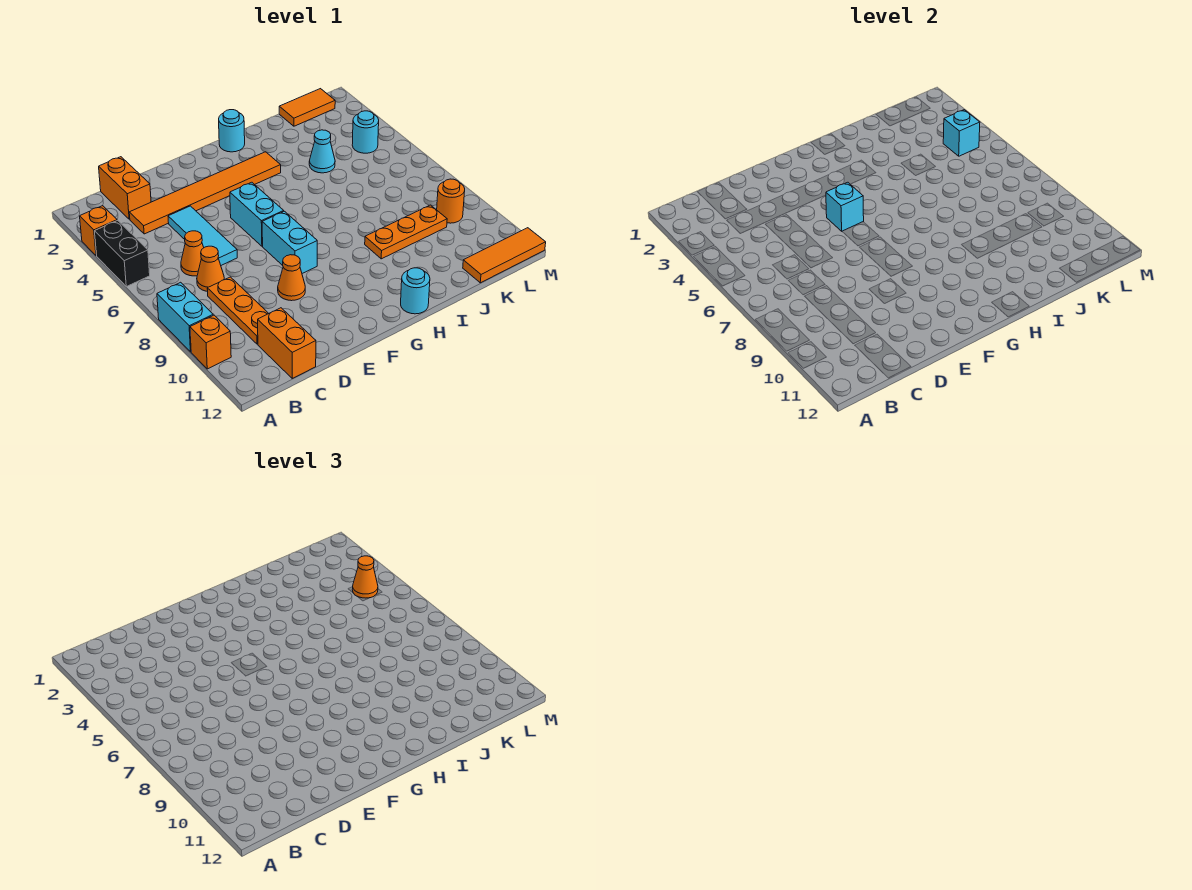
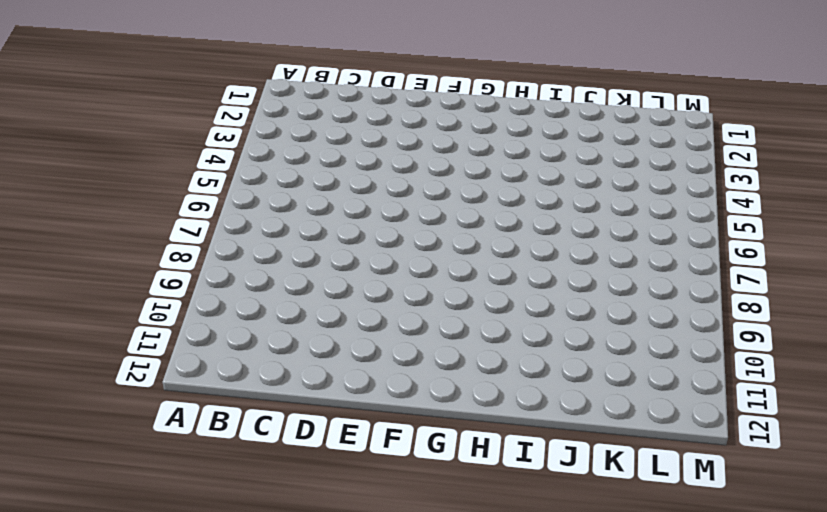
none -> orange brick A3 level 1
none -> black brick A4:A5 level 1
none -> cyan brick A8:A9 level 1

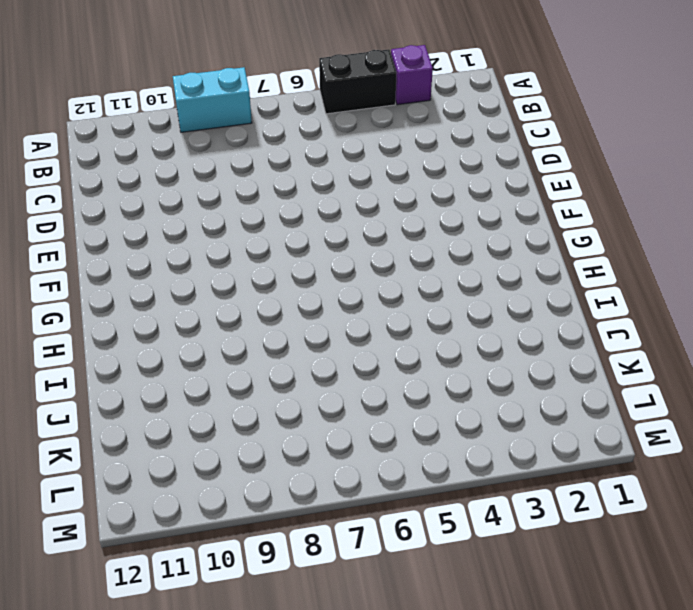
purple brick A3 level 1 -> orange brick A3 level 1
none -> orange brick A10 level 1
none -> orange brick C1:C2 level 1
none -> orange tile C3:H3 level 1

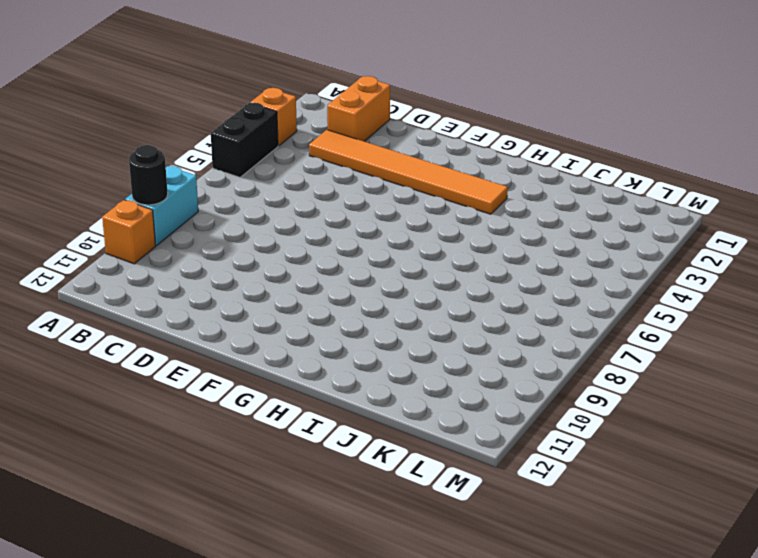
black round brick A9 level 2 -> none
none -> orange cone C6 level 1
none -> orange cone C7 level 1
none -> orange plate C8:C10 level 1

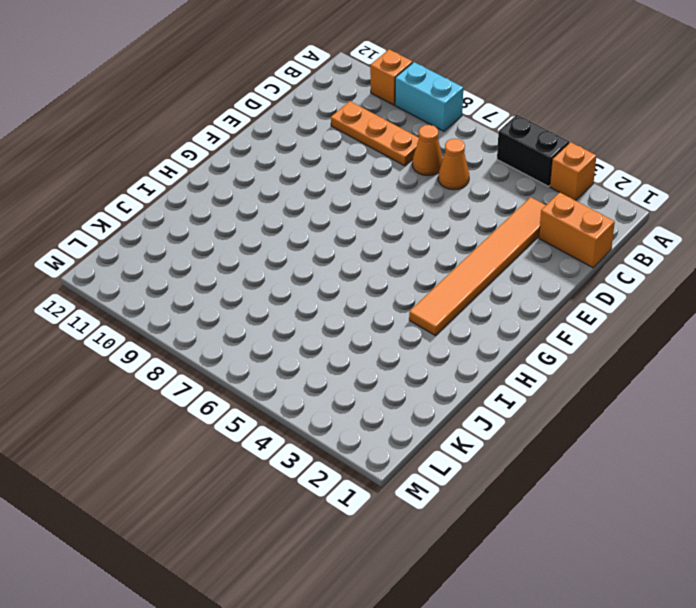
none -> orange brick C11:C12 level 1
none -> cyan tile D4:D6 level 1
none -> orange cone E9 level 1

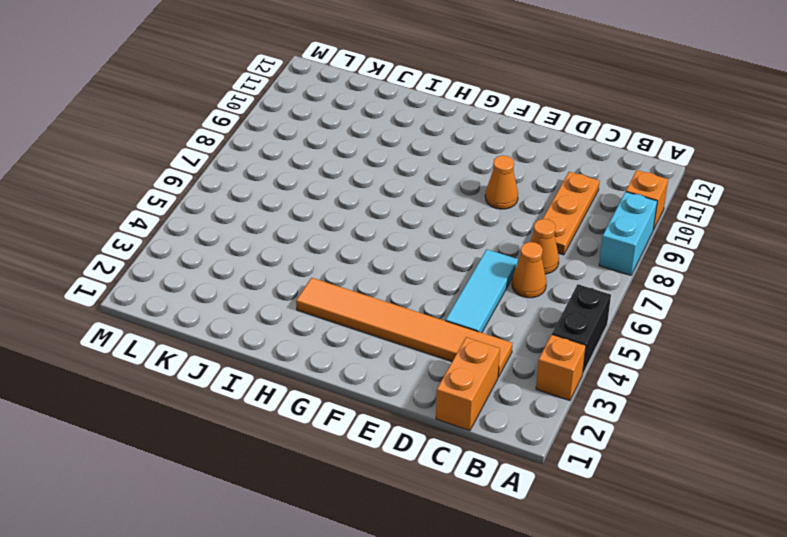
none -> orange brick C11:C12 level 1
none -> cyan brick F5:F6 level 1
none -> cyan brick F7:F8 level 1

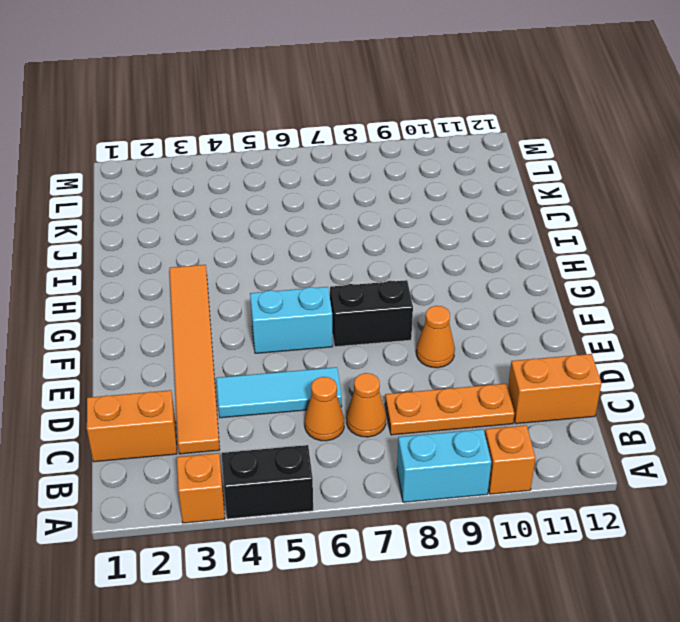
black brick F7:F8 level 1 -> cyan brick F7:F8 level 1
none -> cyan round brick H1 level 1
none -> cyan round brick H12 level 1
none -> orange plate I9:K9 level 1

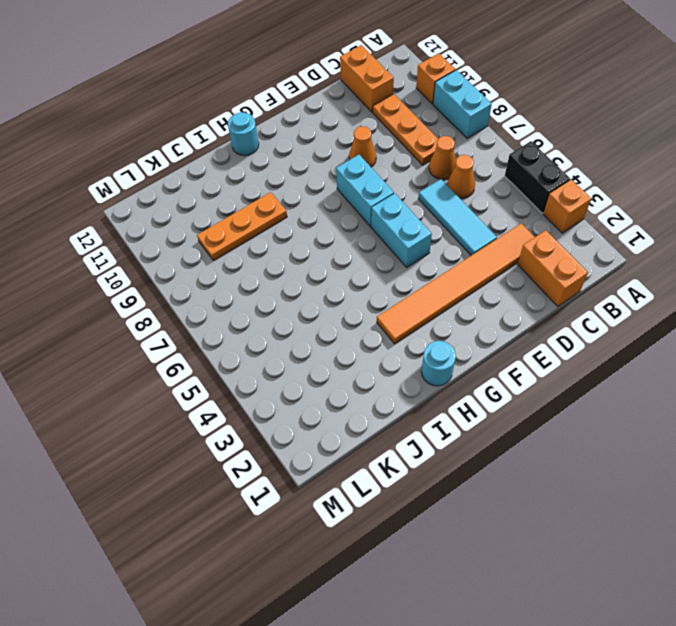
none -> cyan cone J4 level 1
none -> orange tile K1:L1 level 1
none -> orange tile K12:M12 level 1

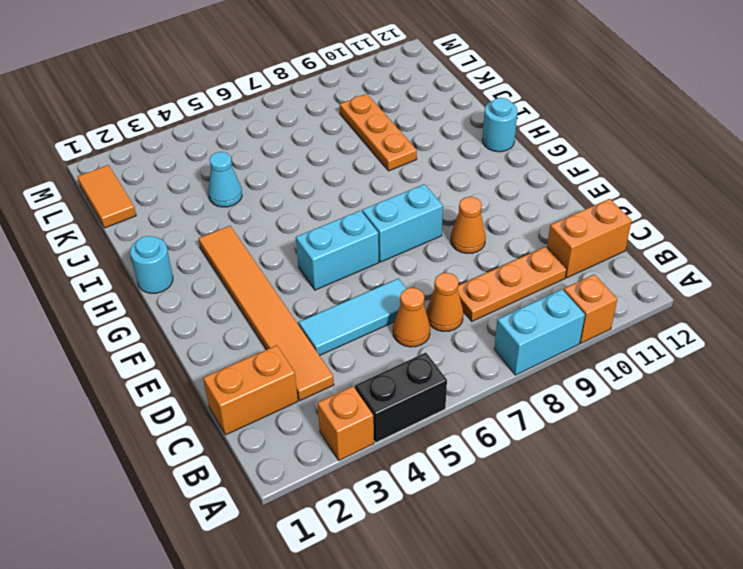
none -> orange tile K12:M12 level 1
none -> cyan round brick L4 level 1
none -> orange round brick L9 level 1

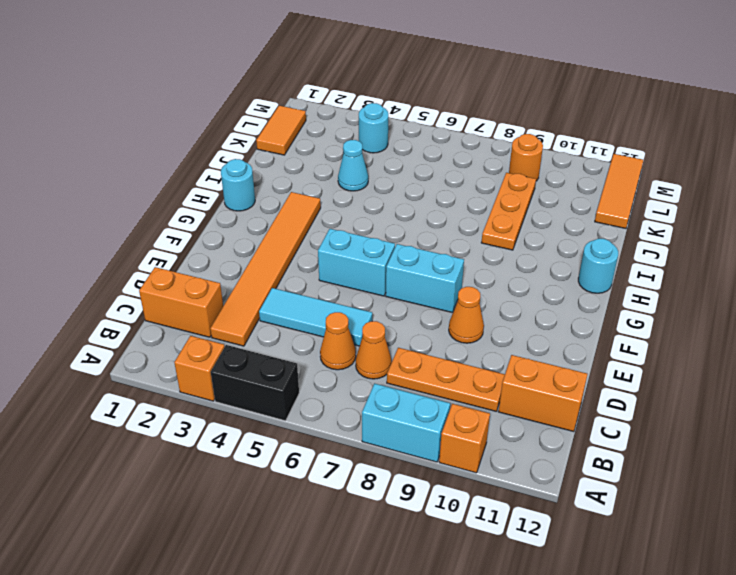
none -> cyan brick F5 level 2
none -> cyan brick L4 level 2
none -> orange cone L4 level 3

